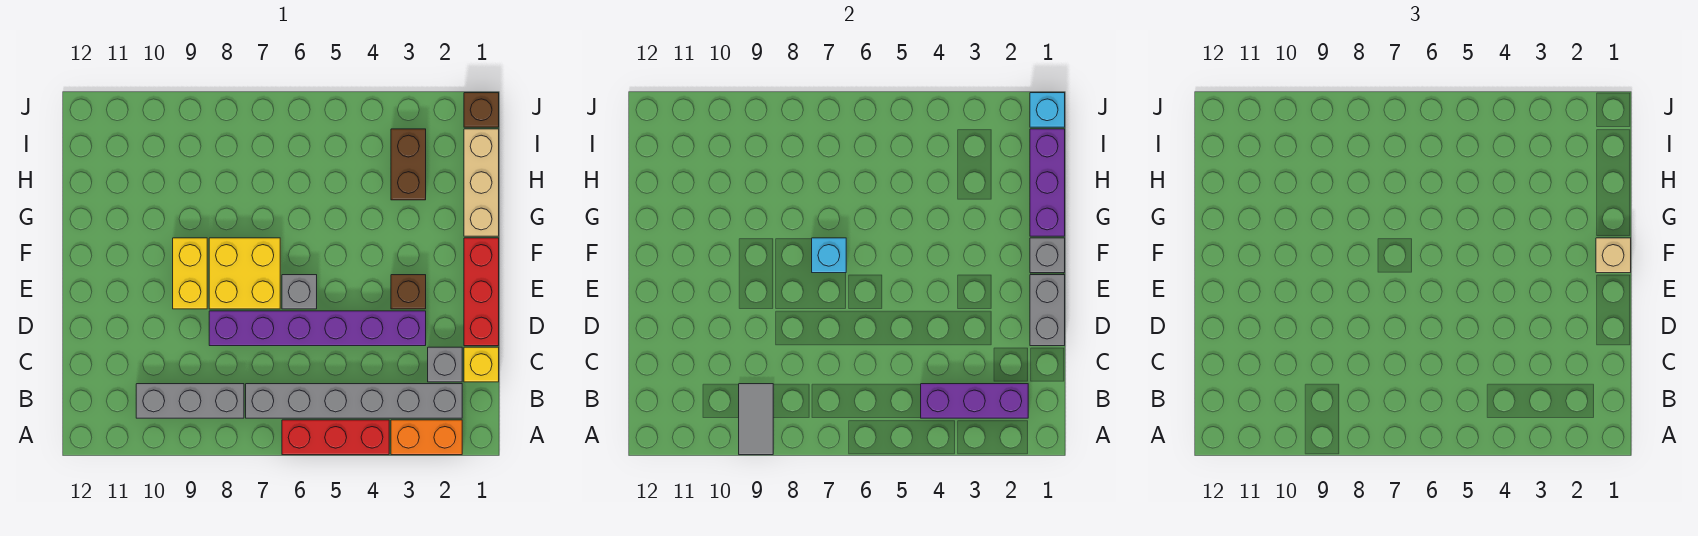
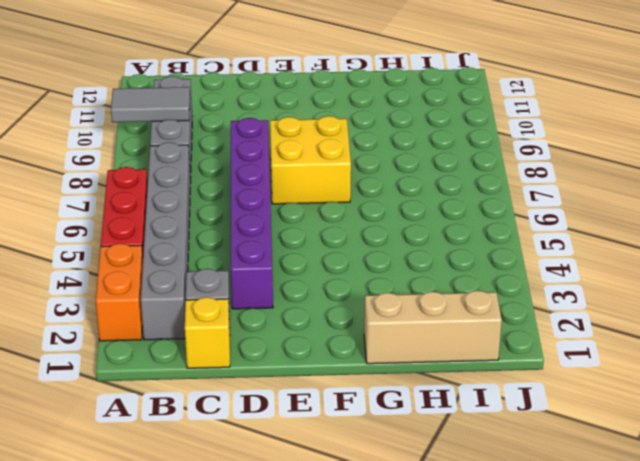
none -> red brick D1:F1 level 1
none -> brown brick E3 level 1
none -> grey brick E6 level 1

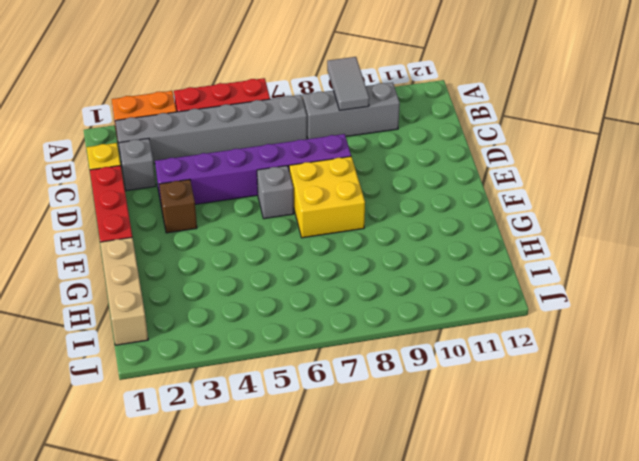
none -> yellow brick E9:F9 level 1
none -> brown brick H3:I3 level 1
none -> brown brick J1 level 1

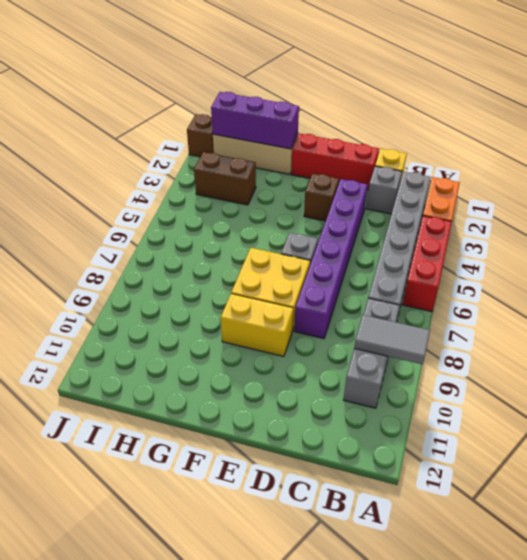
none -> purple brick B2:B4 level 2
none -> grey brick D1:E1 level 2
none -> grey brick F1 level 2

